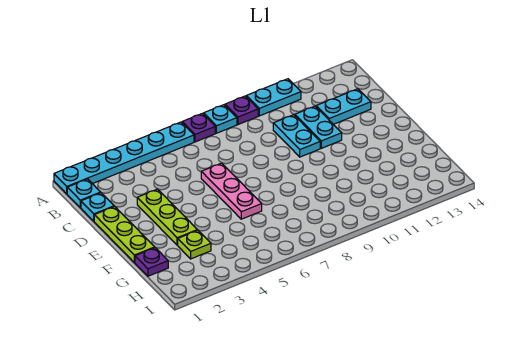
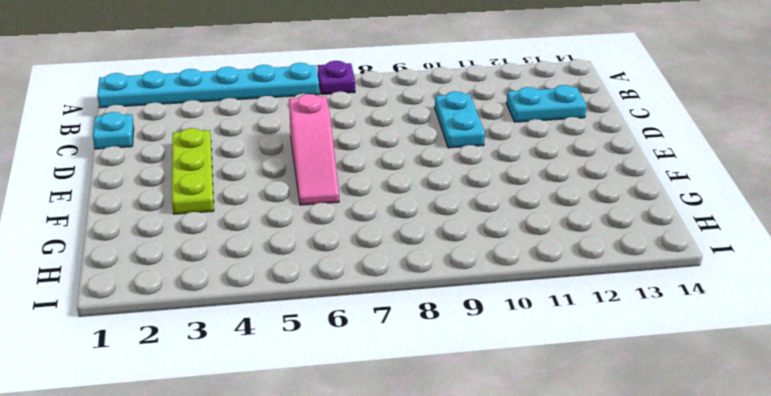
pink slope D6:F6 level 1 top D -> pink plate D6:F6 level 1
none -> cyan plate A8 level 1
none -> purple plate A9 level 1
none -> cyan plate A10:A11 level 1

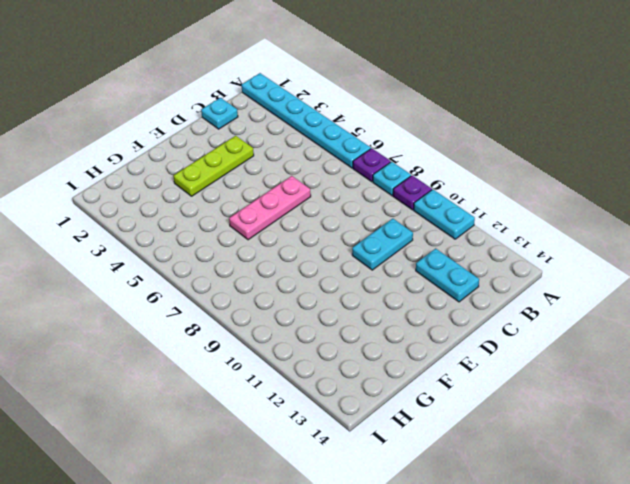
none -> cyan plate B1 level 1
none -> cyan plate C11:D11 level 1
none -> lime plate D1:F1 level 1

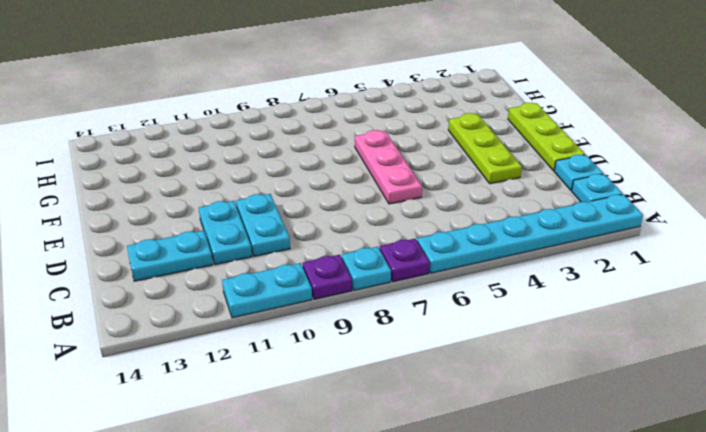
none -> purple plate G1 level 1
none -> lime plate G3 level 1

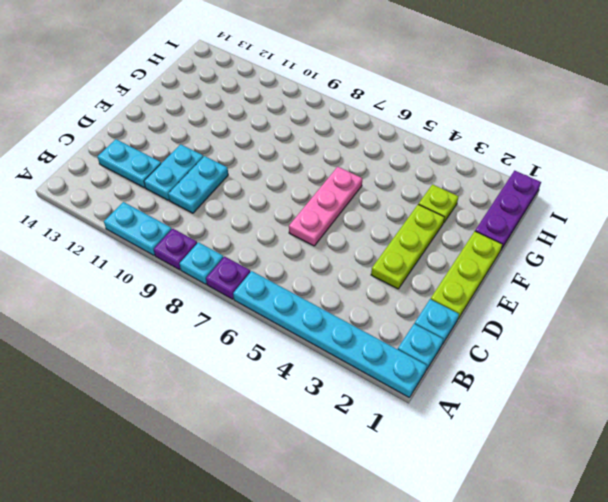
purple plate G1:I1 level 1 -> purple plate G1 level 1

